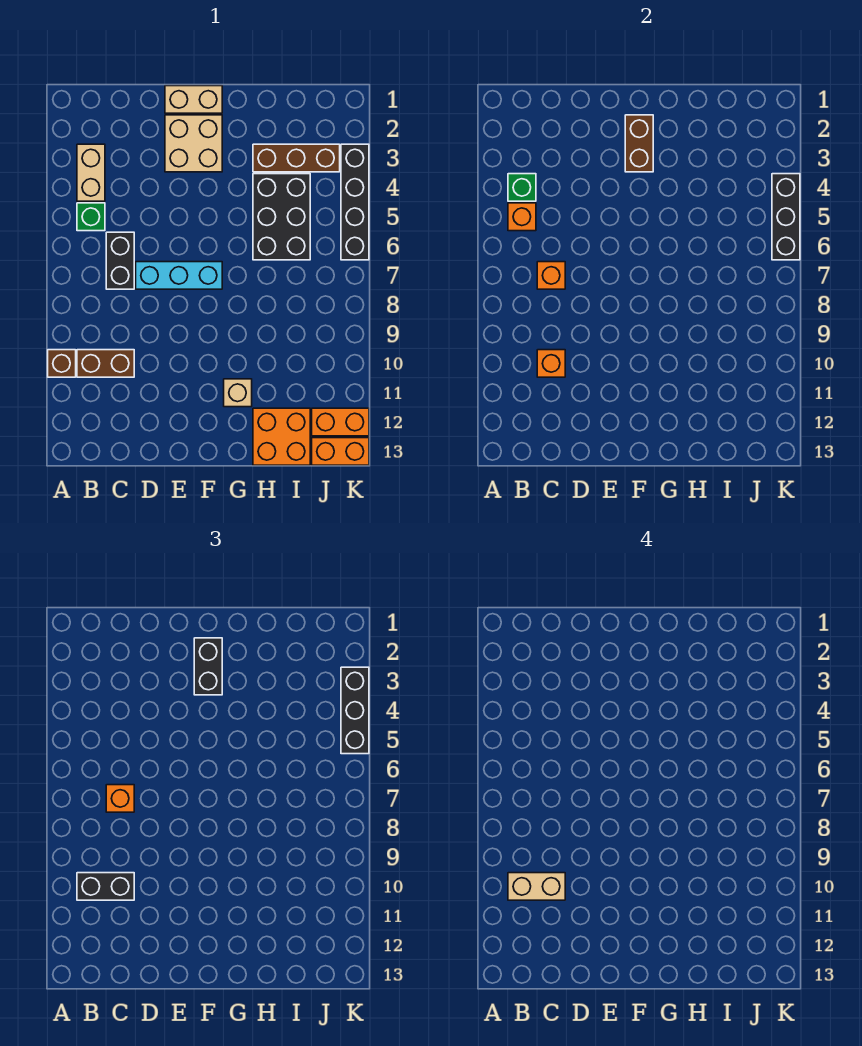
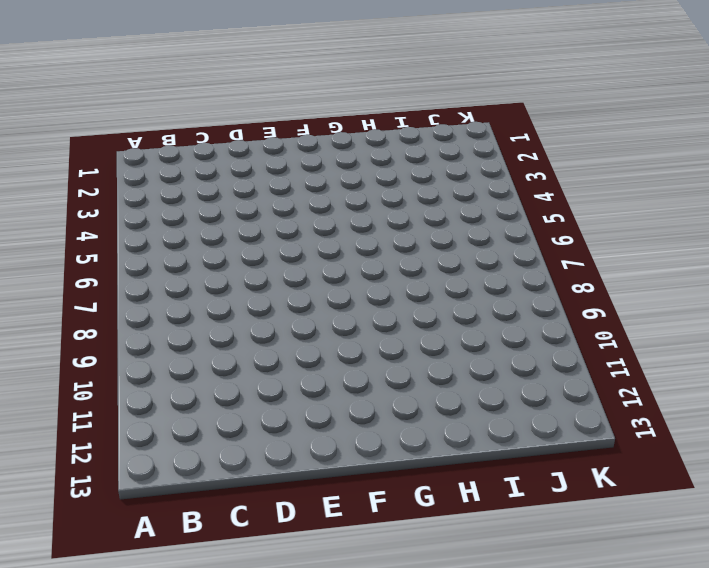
none -> brown brick A10 level 1
none -> tan brick B3:B4 level 1
none -> green brick B5 level 1

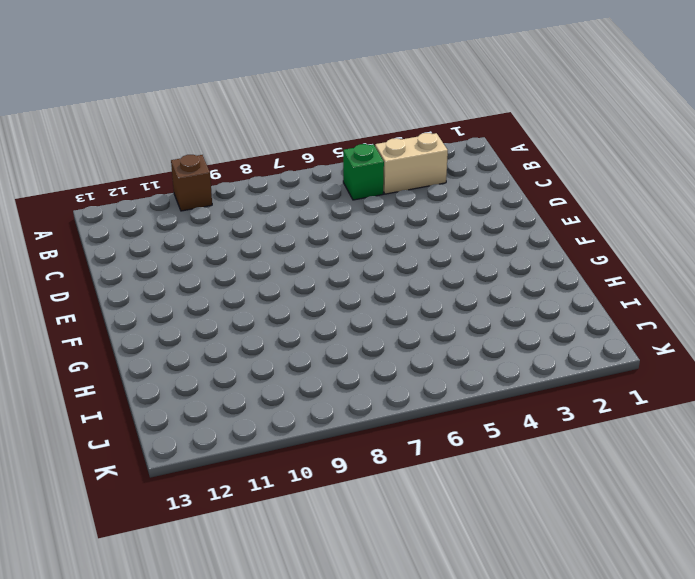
none -> brown brick B10:C10 level 1
none -> black brick C6:C7 level 1
none -> cyan brick D7:F7 level 1

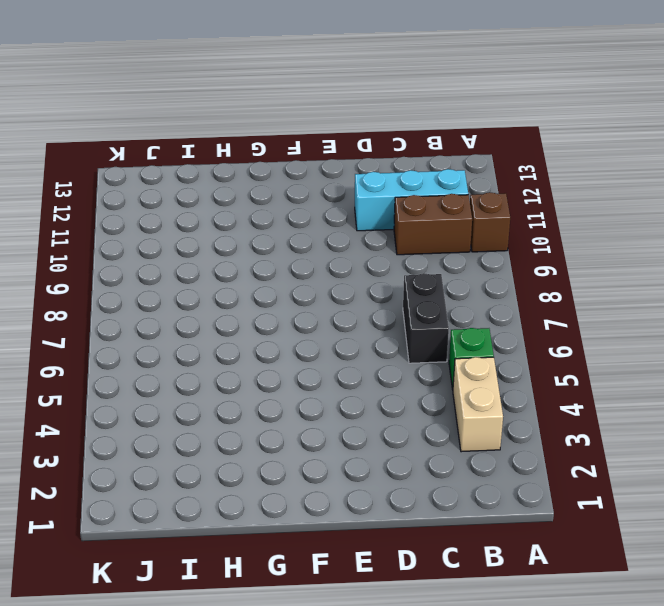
cyan brick B11:D11 level 1 -> cyan brick D7:F7 level 1
none -> tan brick E1:F1 level 1
none -> tan brick E2:F3 level 1
none -> tan brick G11 level 1

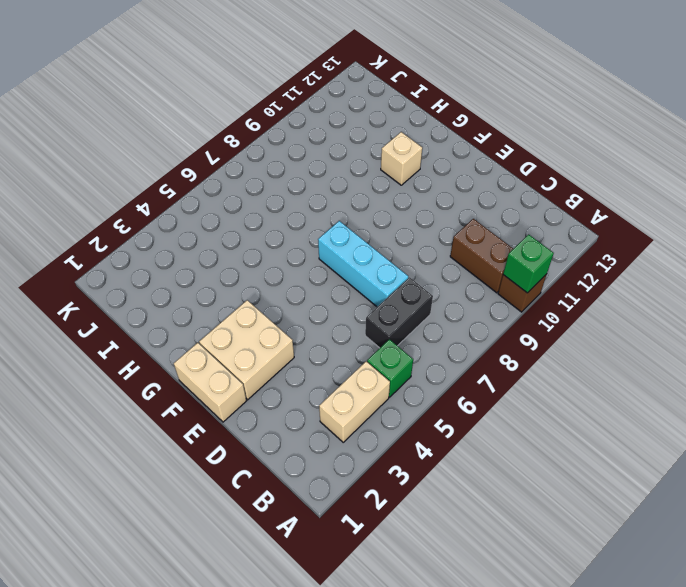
green brick A10 level 2 -> green brick B4 level 2
none -> brown brick H3:J3 level 1
none -> black brick H4:I6 level 1
none -> orange brick H12:I13 level 1

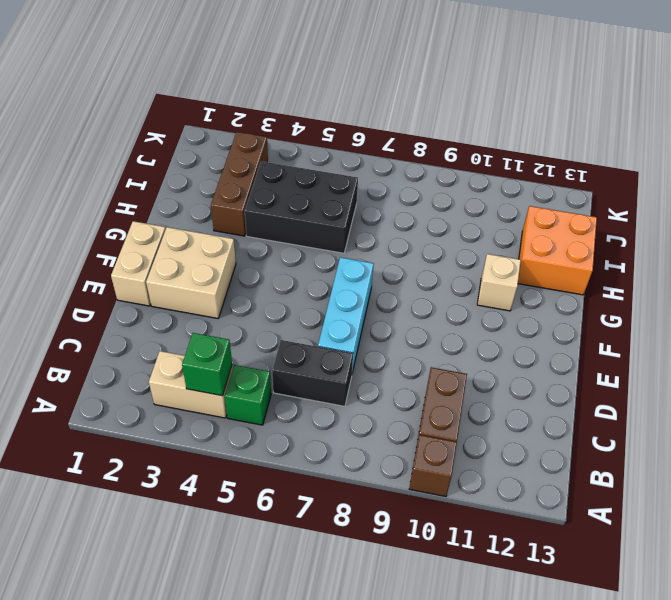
none -> orange brick J12:K12 level 1
none -> orange brick J13:K13 level 1
none -> black brick K3:K6 level 1

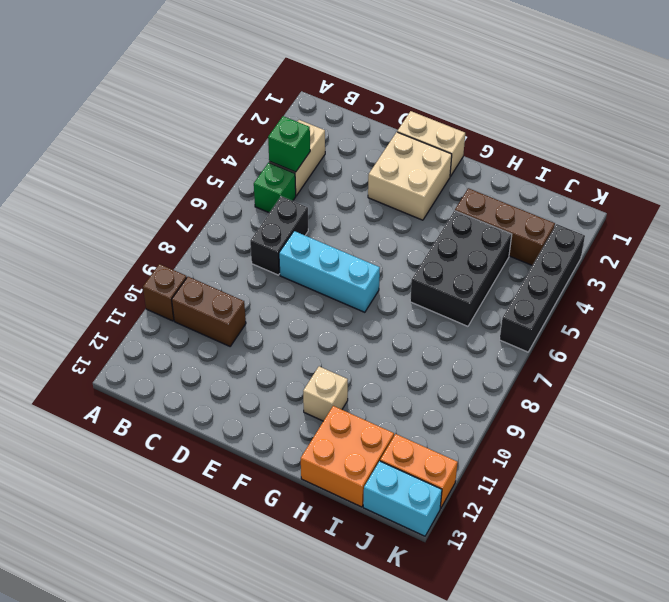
cyan brick J13:K13 level 1 -> orange brick J13:K13 level 1
none -> orange brick B5 level 2
none -> orange brick C7 level 2
none -> orange brick C10 level 2

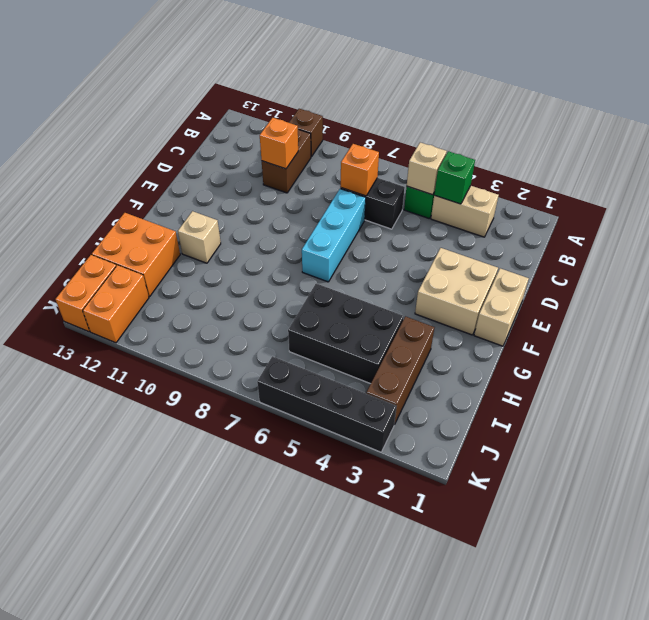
tan brick B5 level 2 -> orange brick B5 level 2
none -> brown brick F2:F3 level 2
none -> black brick K4:K6 level 2
none -> black brick B10:C10 level 3

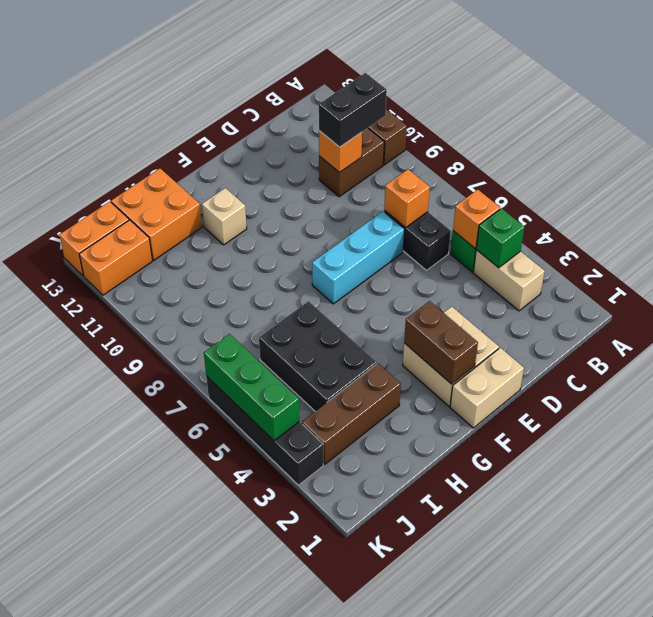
green brick K4:K6 level 2 -> black brick K4:K6 level 2
none -> orange brick C7 level 3
none -> black brick F2:F3 level 3
none -> black brick K3:K5 level 3

